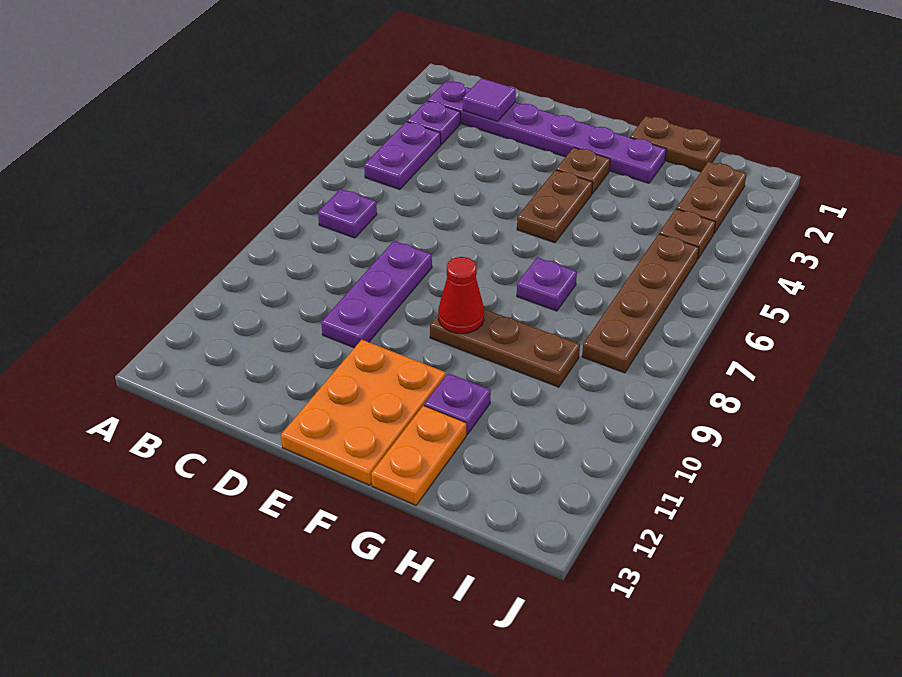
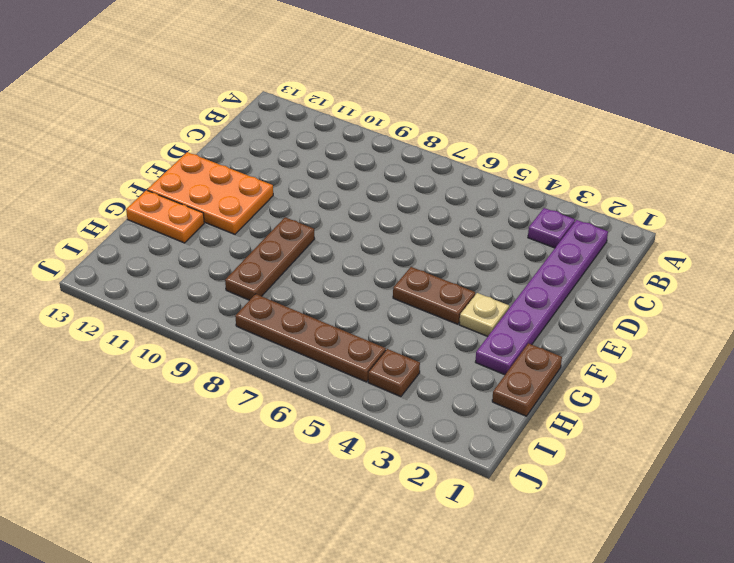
tan plate F3 level 1 -> brown plate F3 level 1
none -> purple plate B4:B5 level 1
none -> purple plate B7 level 1
none -> purple plate D8:D10 level 1

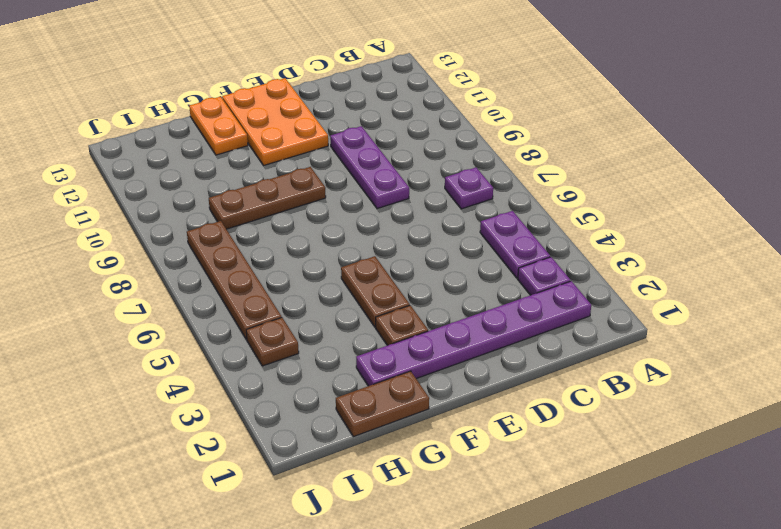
none -> purple plate G7 level 1
none -> purple plate G11 level 1
none -> brown plate I2:I3 level 1

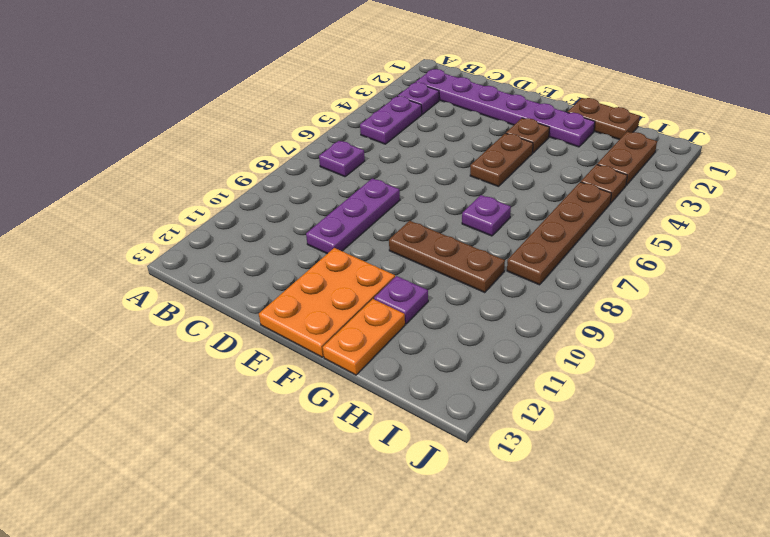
none -> purple tile C2 level 2
none -> red cone F9 level 2

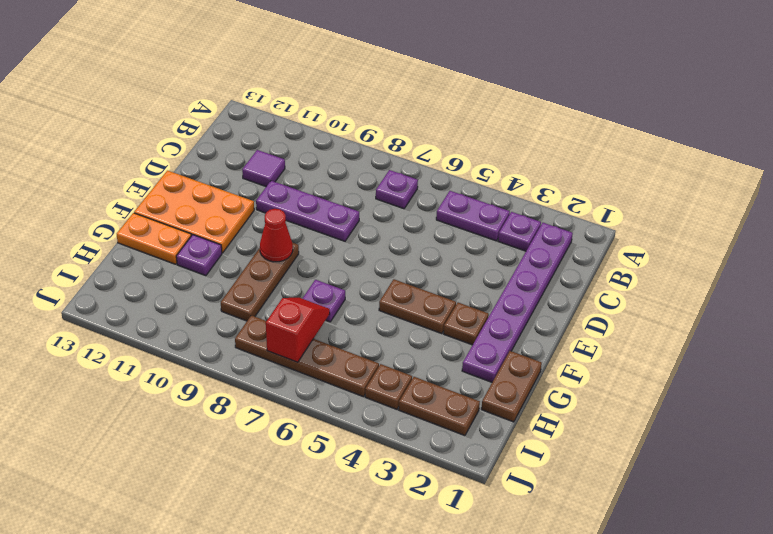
purple tile C11 level 1 -> purple tile C2 level 2
red slope H7:I7 level 2 top I -> none

